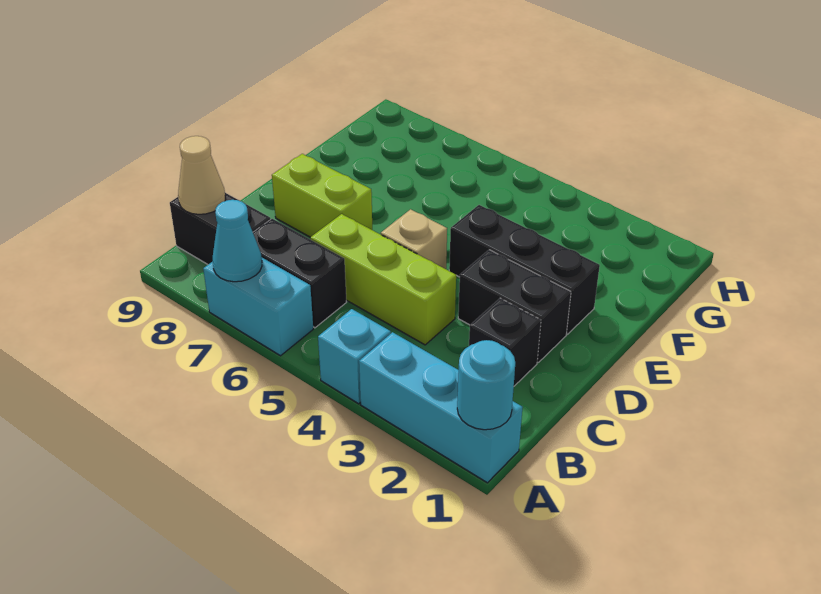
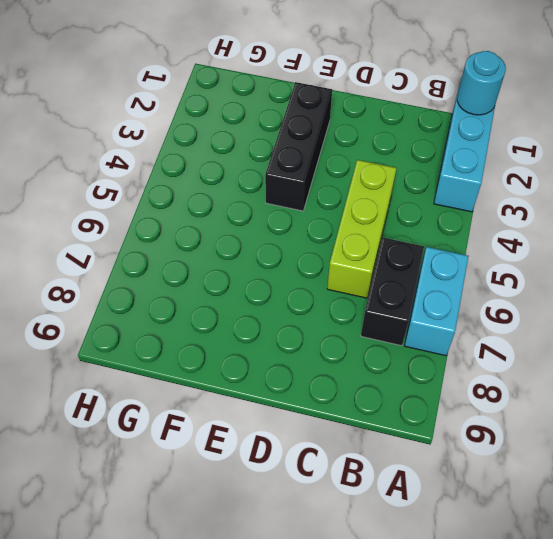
none -> cyan brick A4 level 1
none -> black brick B8:B9 level 1
none -> black brick C2 level 1

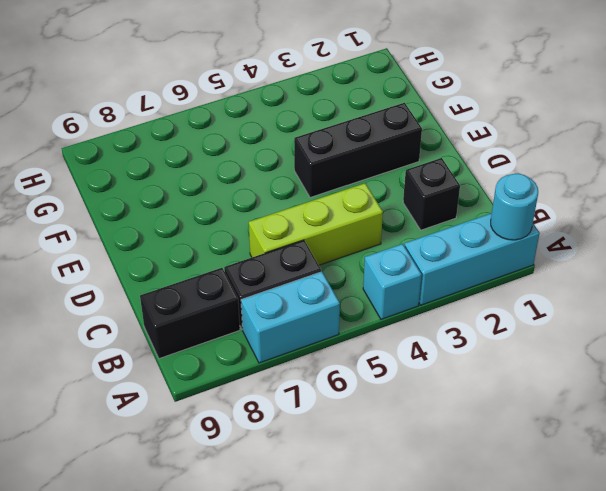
none -> black brick D2:D3 level 1
none -> tan brick D5 level 1
none -> lime brick D7:D8 level 1

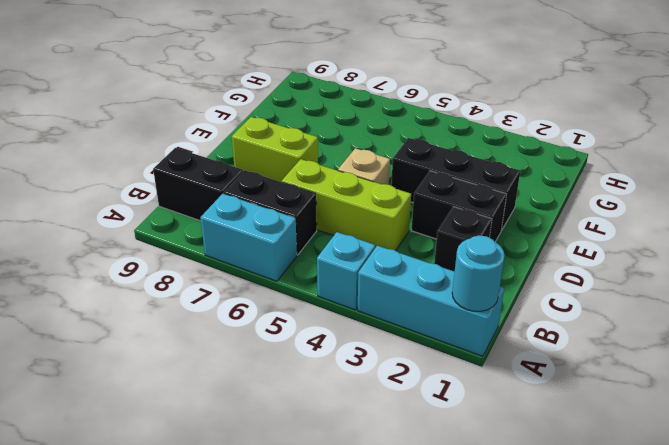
none -> cyan cone A7 level 2
none -> tan cone B9 level 2

